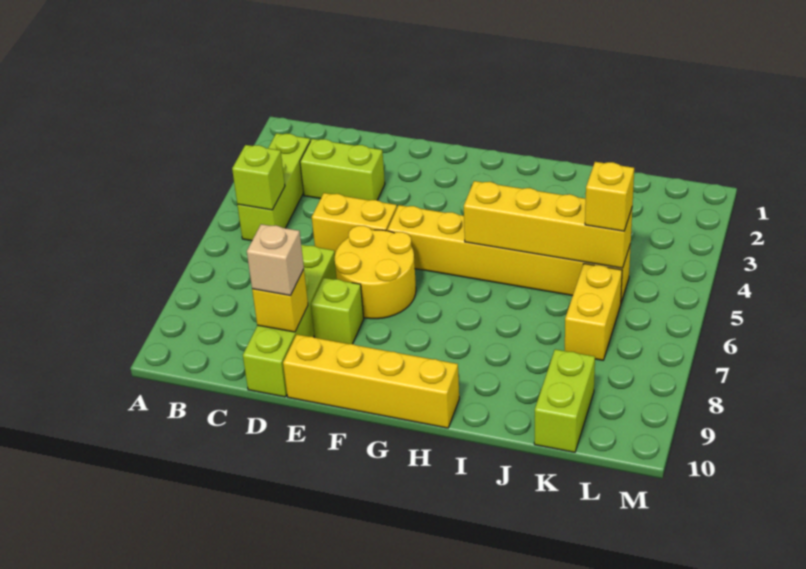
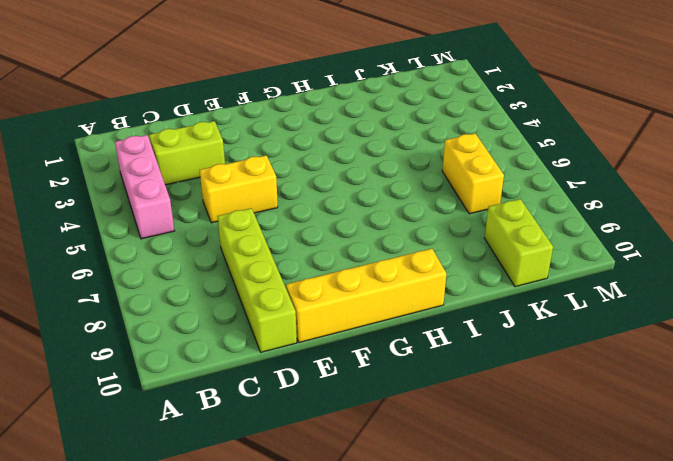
pink brick B3:B5 level 1 -> lime brick B3:B5 level 1
none -> yellow round brick E6:F7 level 1
none -> lime brick E8 level 1
none -> yellow brick F5:K5 level 1

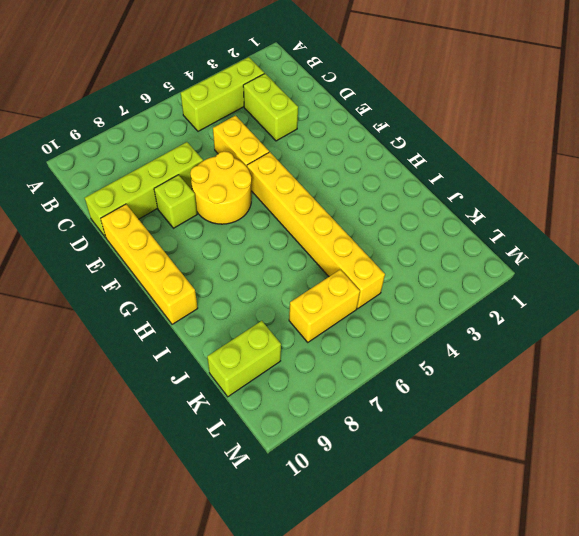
none -> lime brick B5 level 2
none -> yellow brick D9 level 2
none -> yellow brick H5:K5 level 2

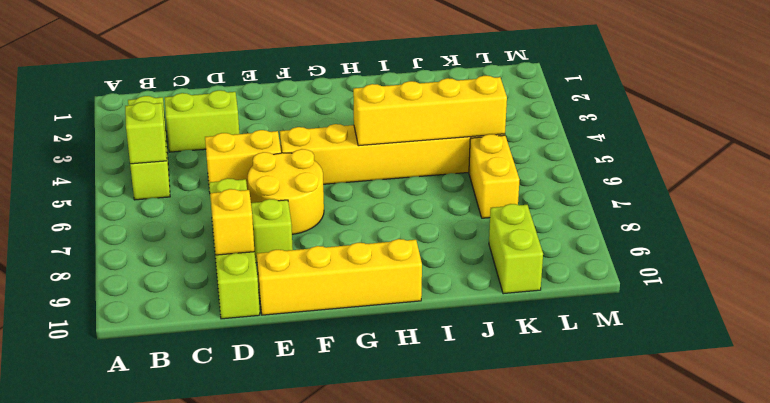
none -> tan brick D9 level 3
none -> yellow brick K5 level 3

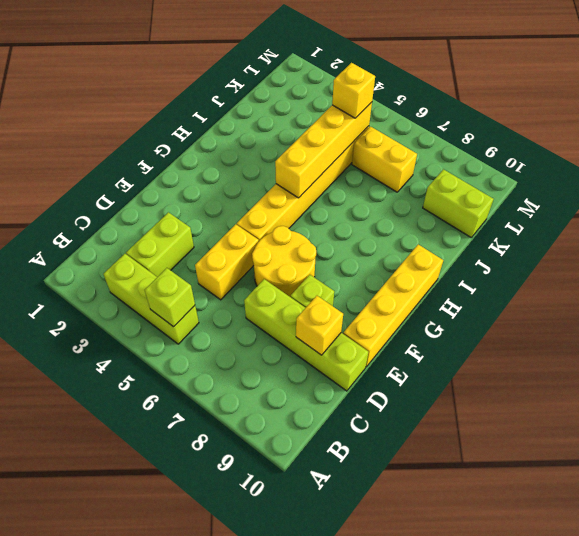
none -> tan brick D9 level 3

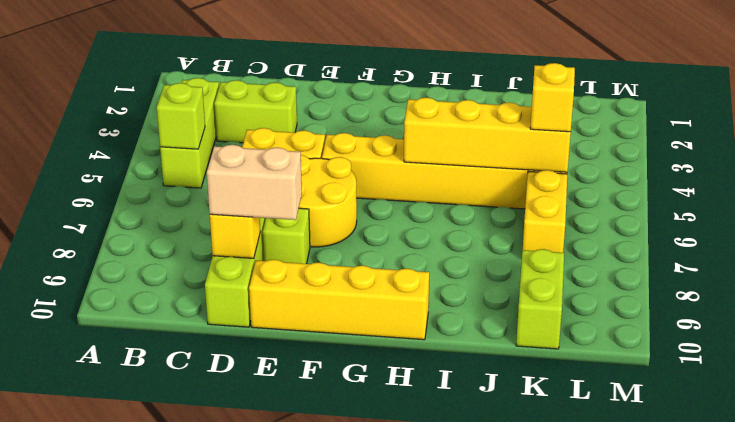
tan brick D9:E9 level 3 -> tan brick D9 level 3

